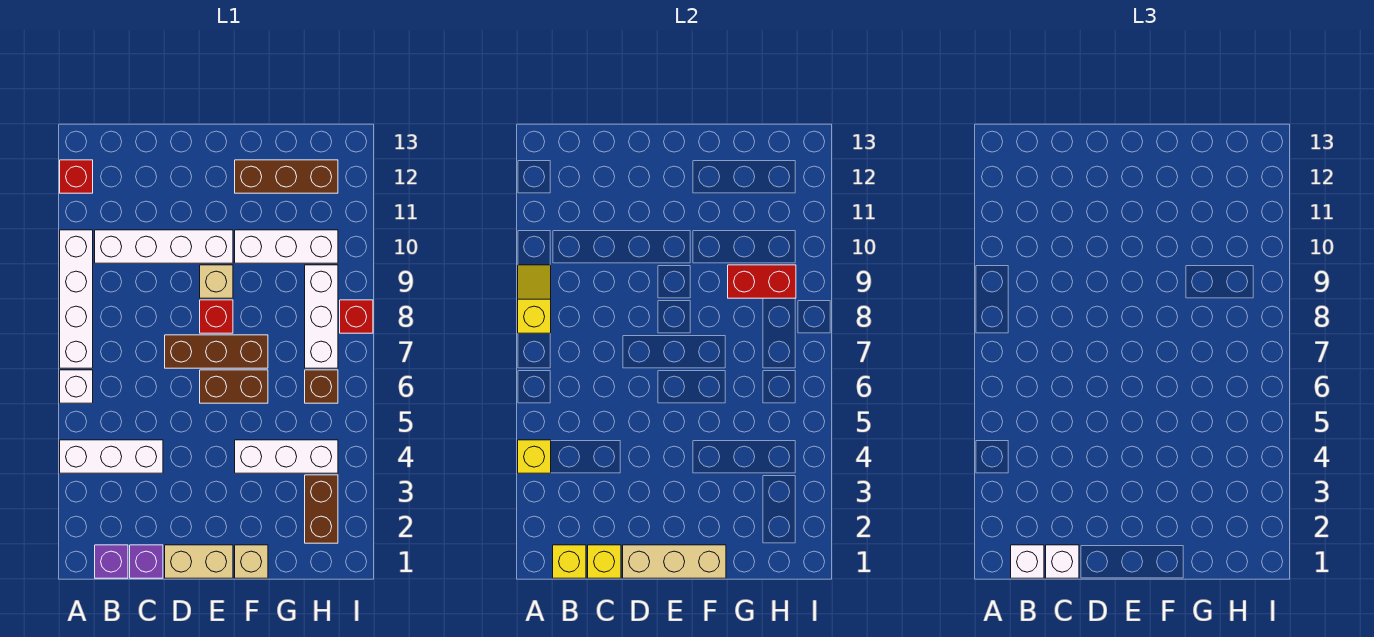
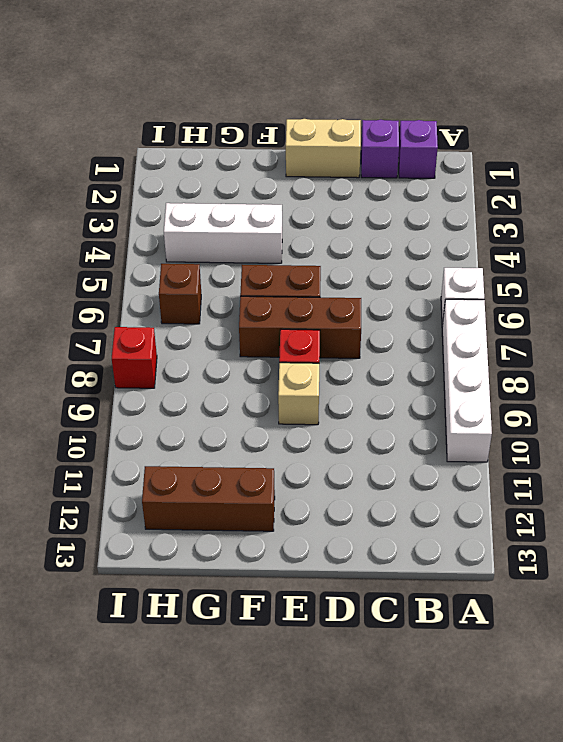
none -> white brick A4:C4 level 1
none -> red brick A12 level 1
none -> white brick B10:E10 level 1

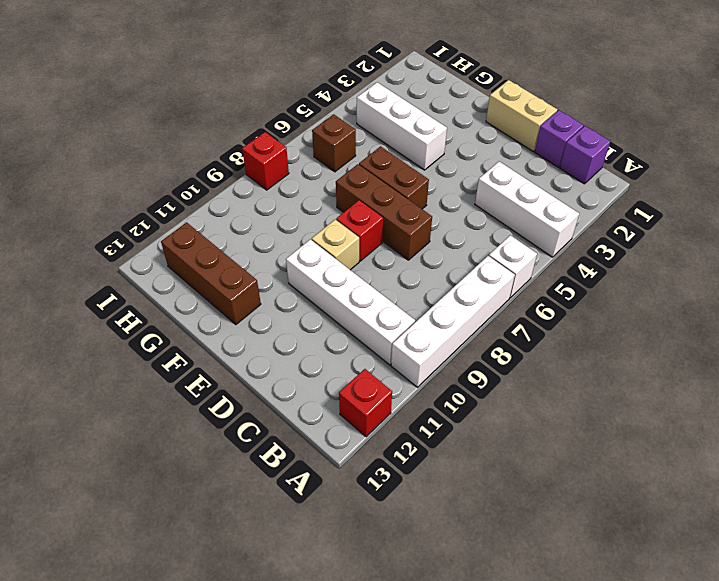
none -> tan brick F1 level 1
none -> white brick F10:H10 level 1
none -> brown brick H2:H3 level 1

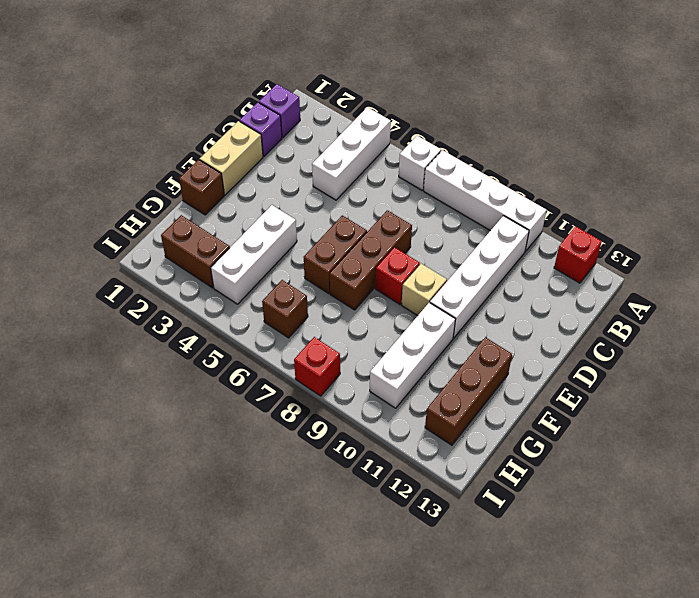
brown brick F1 level 1 -> tan brick F1 level 1
none -> white brick H7:H9 level 1
none -> yellow brick A4 level 2
none -> yellow slope A8:A9 level 2 top 8

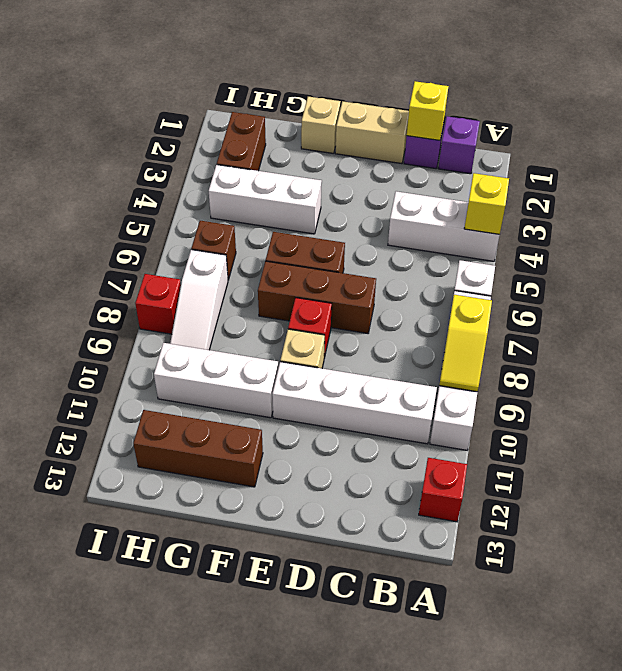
white slope H7:H9 level 1 top 7 -> white brick H7:H9 level 1
none -> yellow brick B1 level 2
none -> tan brick D1:F1 level 2
none -> red brick G9:H9 level 2

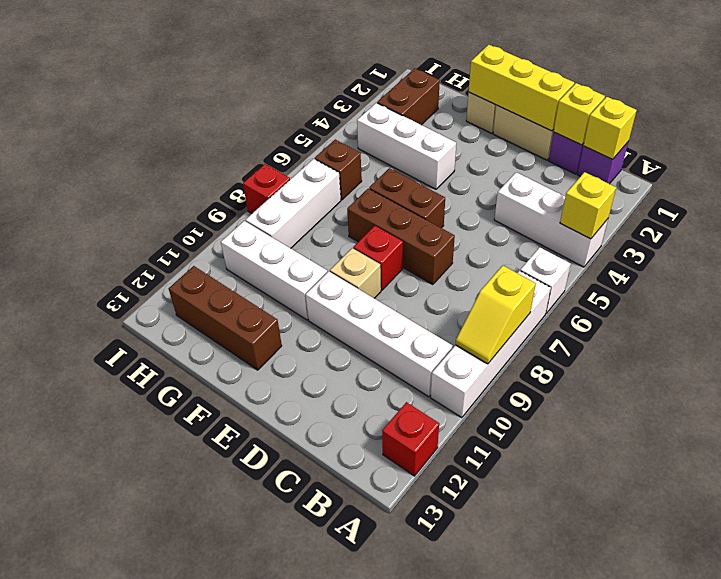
yellow brick D1:F1 level 2 -> tan brick D1:F1 level 2
none -> red brick G9:H9 level 2
none -> white brick B1 level 3
none -> white brick C1 level 3

